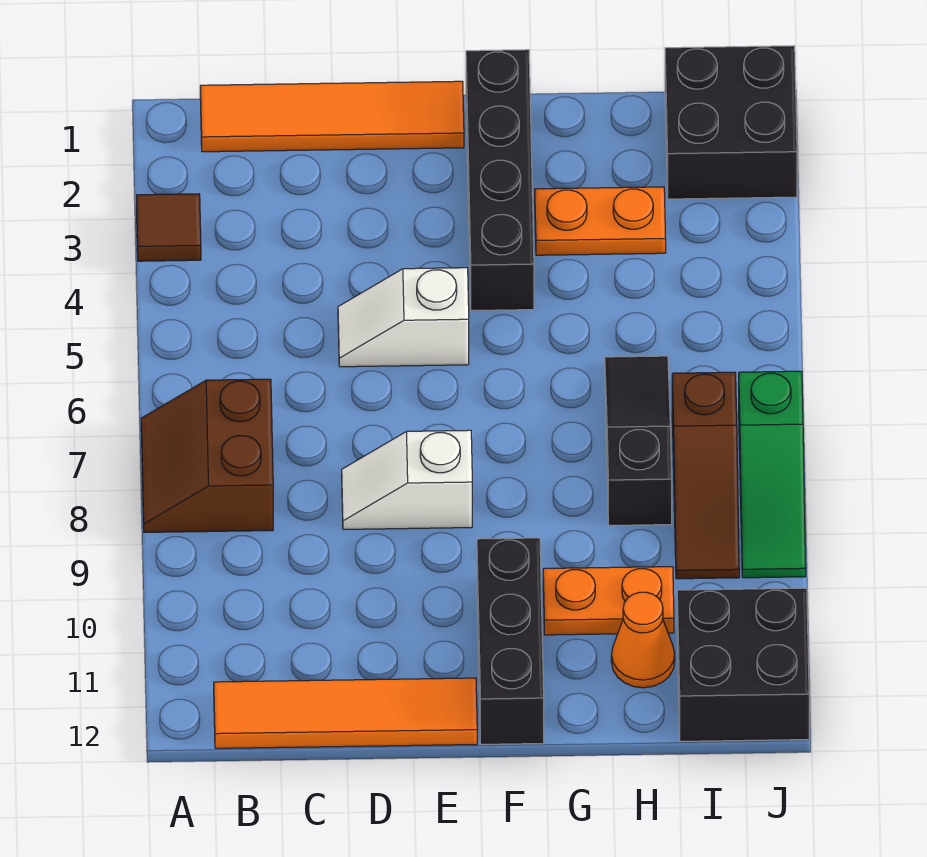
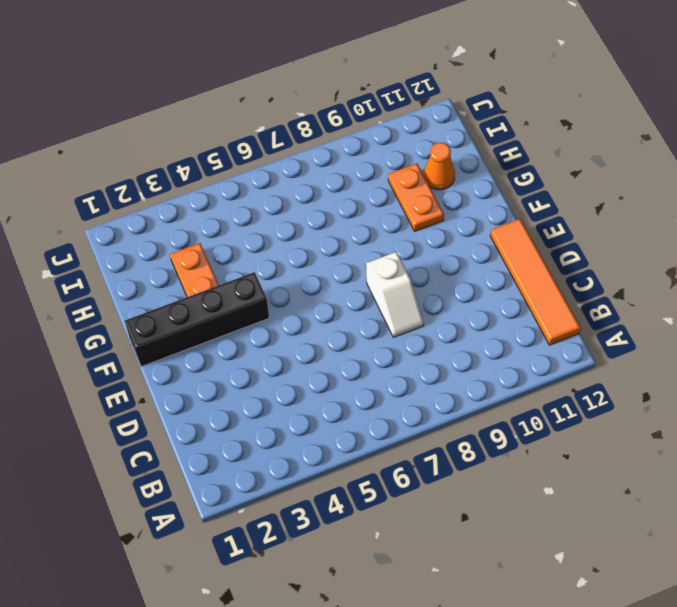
none -> brown tile A3 level 1
none -> brown slope A7:B8 level 1 top B
none -> orange tile B1:E1 level 1

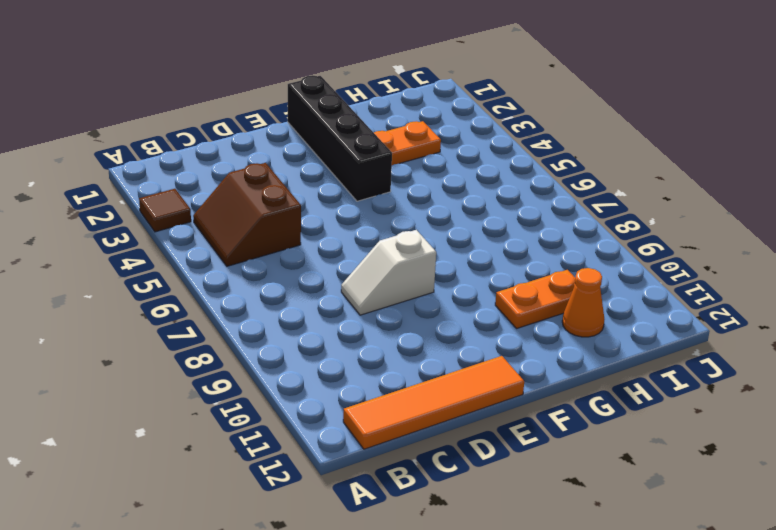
brown slope B4:C5 level 1 top C -> brown slope A7:B8 level 1 top B
none -> orange tile B1:E1 level 1
none -> white slope D5:E5 level 1 top E
none -> black brick F10:F12 level 1

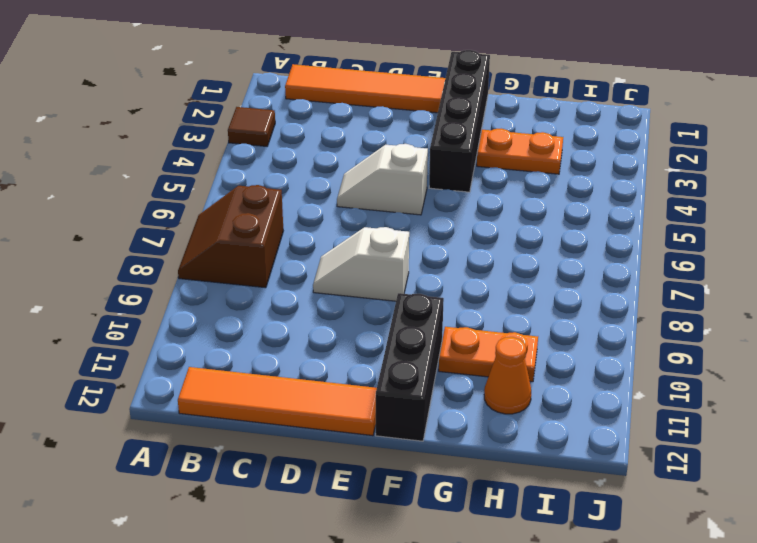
none -> black slope H6:H8 level 1 top 8
none -> black brick I1:J2 level 1
none -> brown slope I7:I9 level 1 top 7

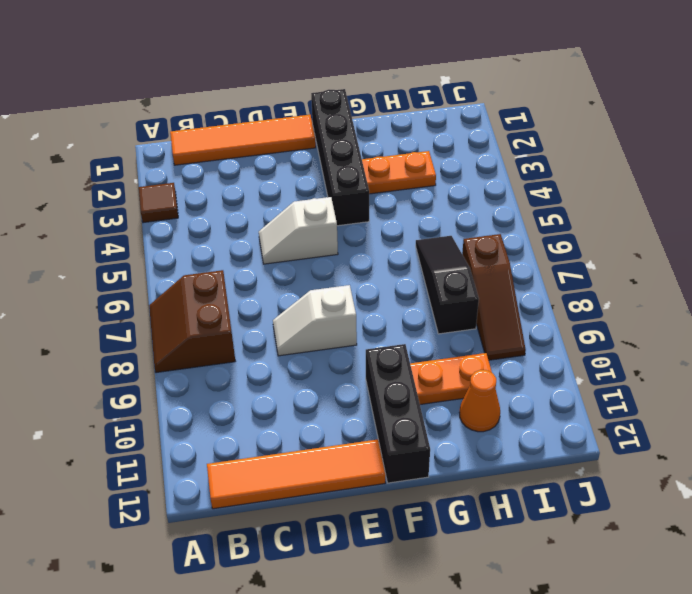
none -> black brick I1:J2 level 1
none -> black brick I11:J12 level 1
none -> green slope J7:J9 level 1 top 7

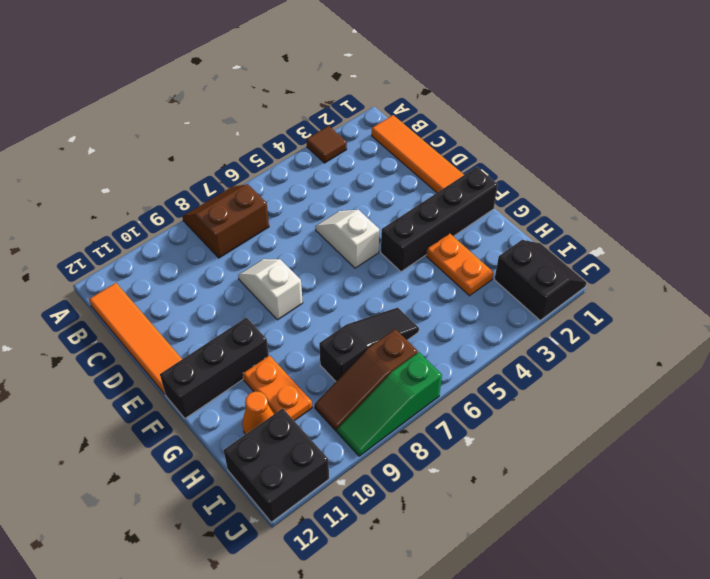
black slope I1:J2 level 1 top 2 -> black brick I1:J2 level 1

